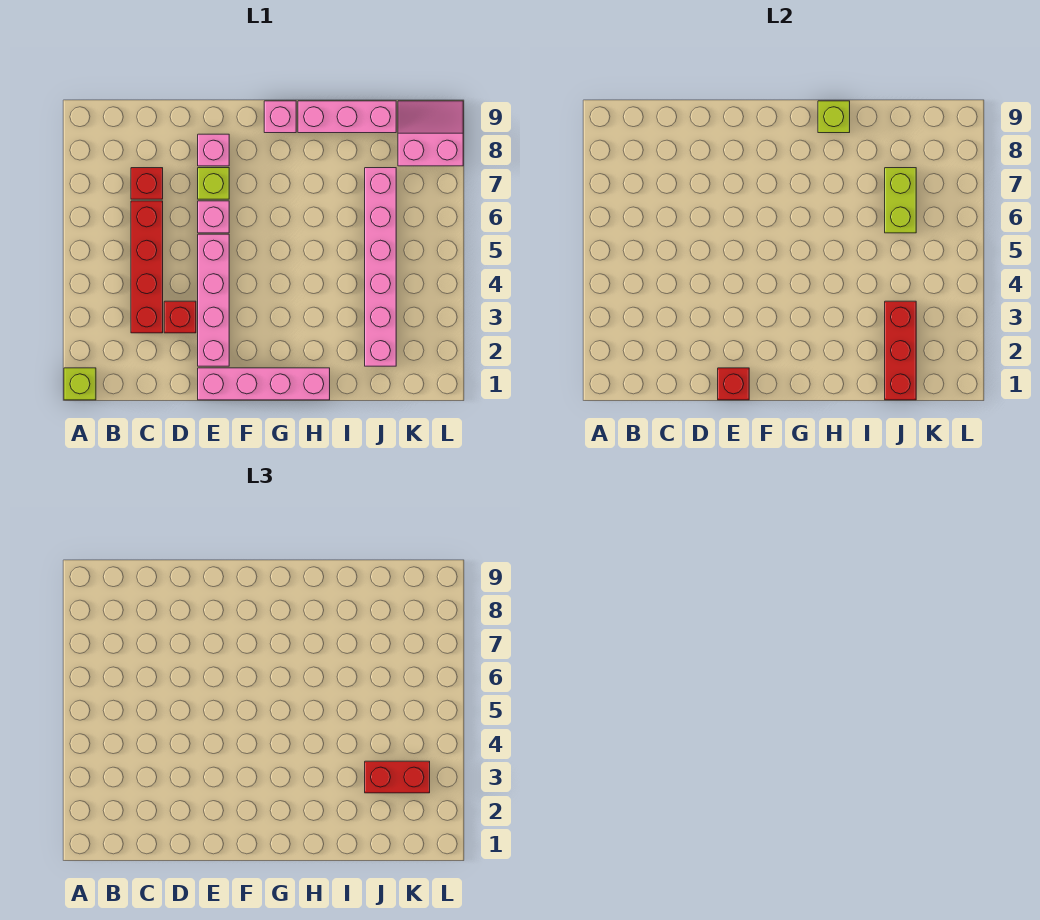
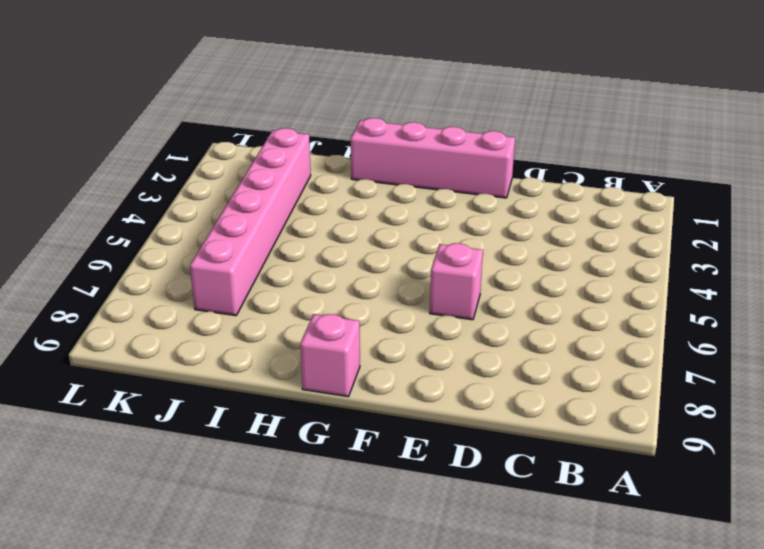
none -> lime brick A1 level 1
none -> red brick C3:C6 level 1
none -> red brick C7 level 1

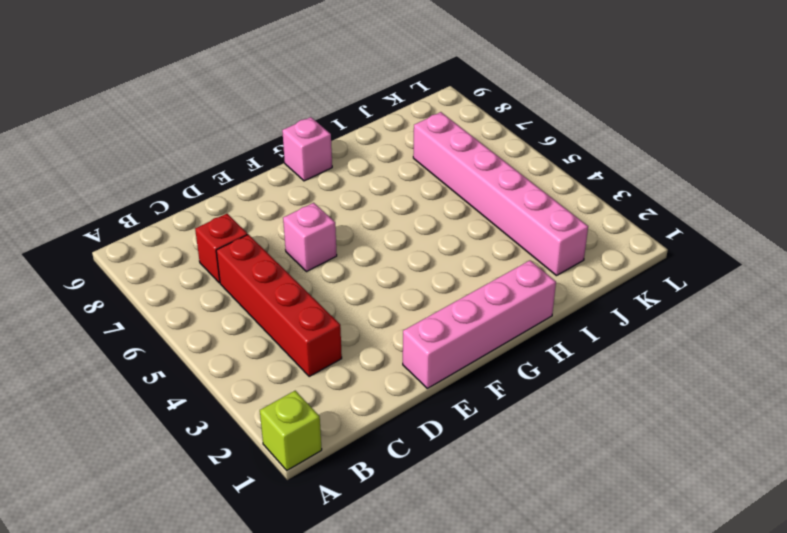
none -> red brick D3 level 1
none -> pink brick E2:E5 level 1
none -> lime brick E7 level 1

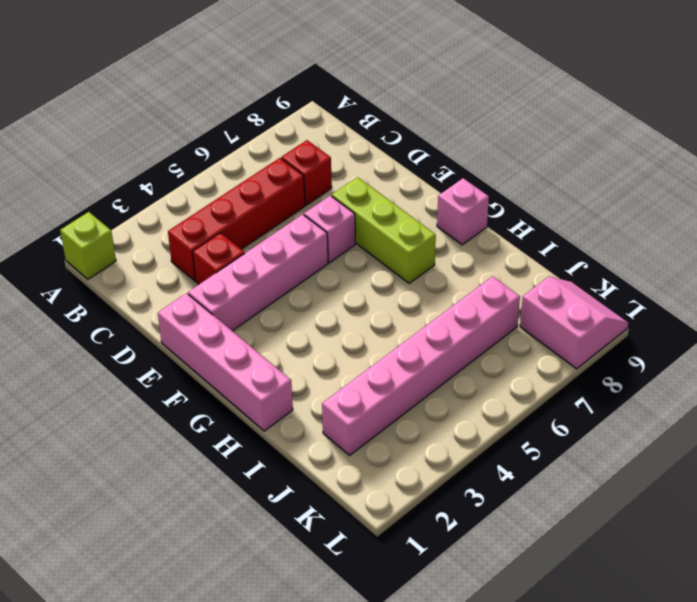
lime brick E7:G7 level 1 -> lime brick E7 level 1
none -> pink brick E8 level 1
none -> pink brick H9:J9 level 1
none -> red brick E1 level 2

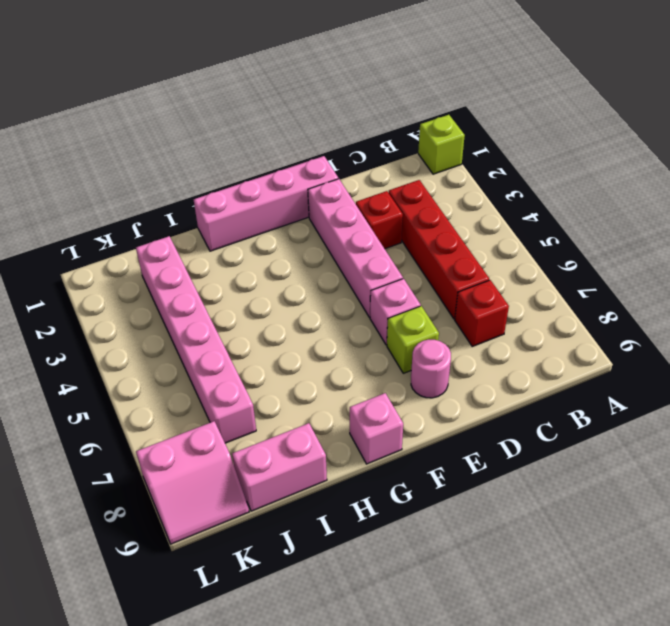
pink round brick E8 level 1 -> pink brick E8 level 1
pink brick I9:J9 level 1 -> pink brick H9:J9 level 1
none -> red brick E1 level 2
none -> lime brick H9 level 2
none -> red brick J1:J3 level 2

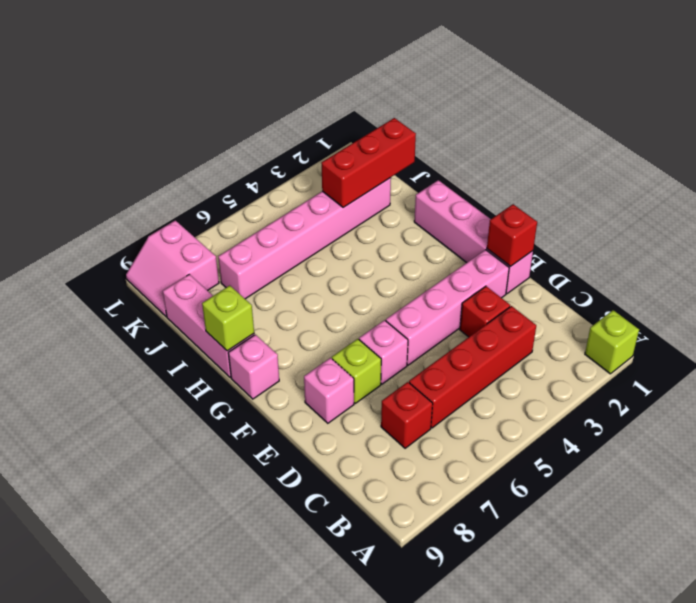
none -> lime brick J6:J7 level 2
none -> red brick J3:K3 level 3

